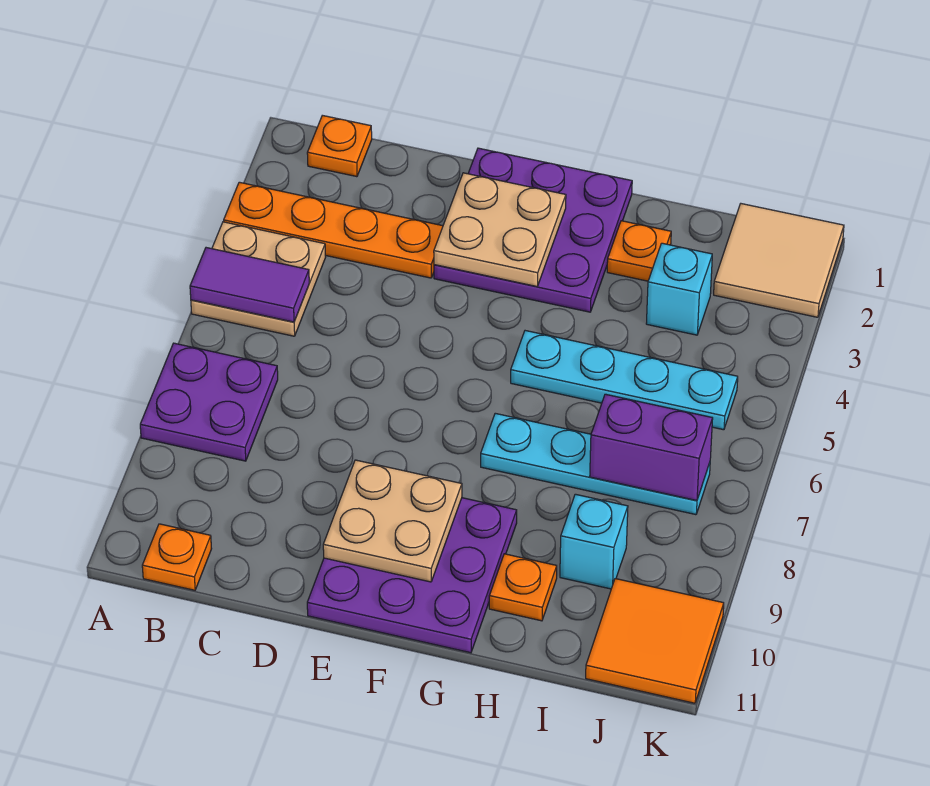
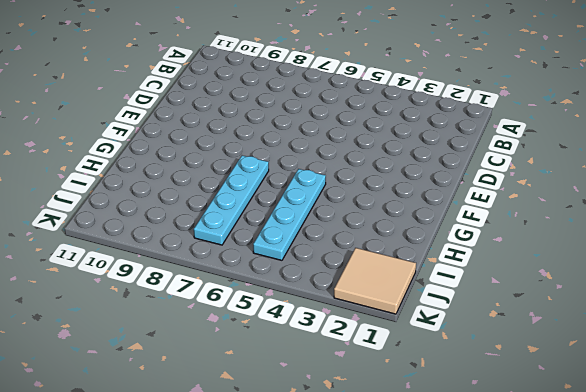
none -> orange plate A3:D3 level 1
none -> tan plate A4:B5 level 1
none -> purple plate A7:B8 level 1

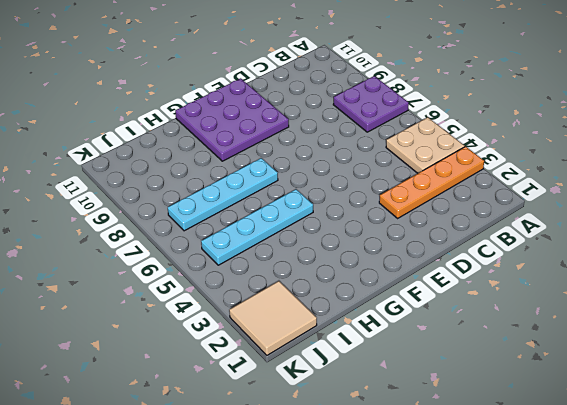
none -> orange plate B1 level 1
none -> orange plate B11 level 1
none -> purple plate E1:G3 level 1

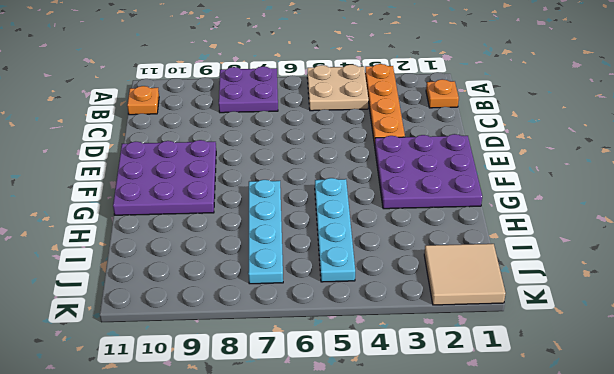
none -> orange plate H2 level 1
none -> orange plate H10 level 1
none -> cyan brick I3 level 1

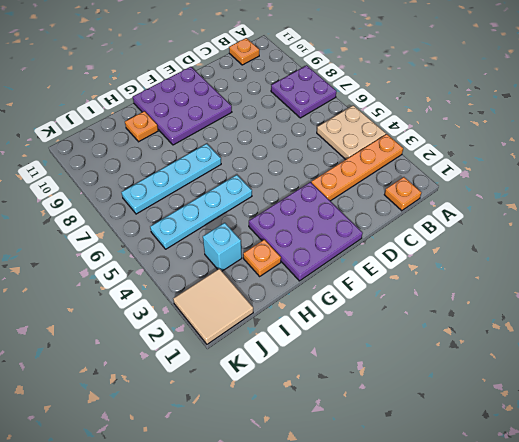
none -> cyan brick I9 level 1
none -> orange tile J10:K11 level 1
none -> purple tile A5:B5 level 2

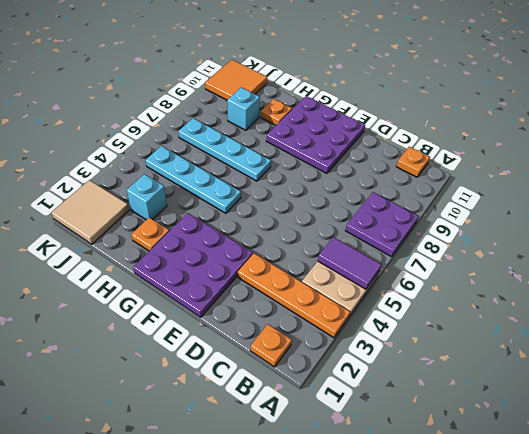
none -> tan plate E2:F3 level 2
none -> tan plate E9:F10 level 2
none -> purple brick I7:J7 level 2

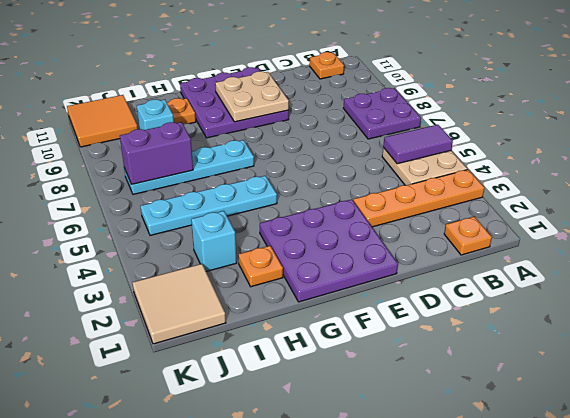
none -> tan plate E2:F3 level 2

